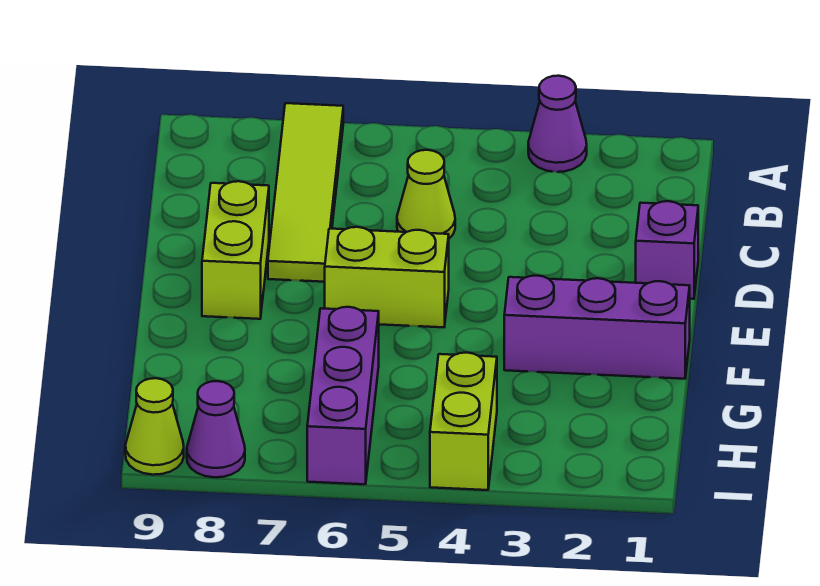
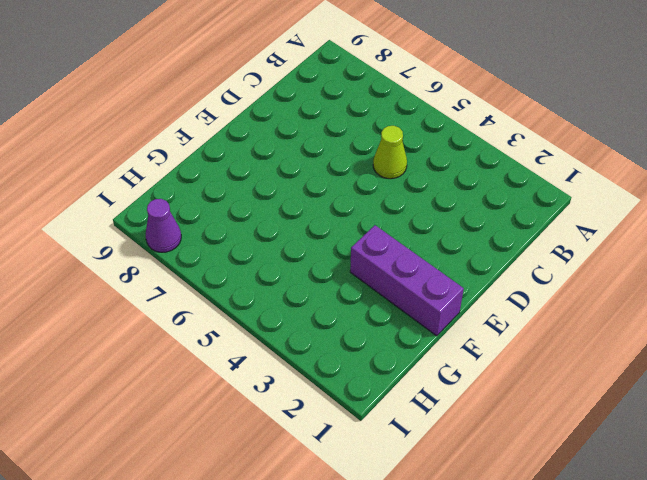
none -> purple cone A3 level 1
none -> lime tile A7:D7 level 1

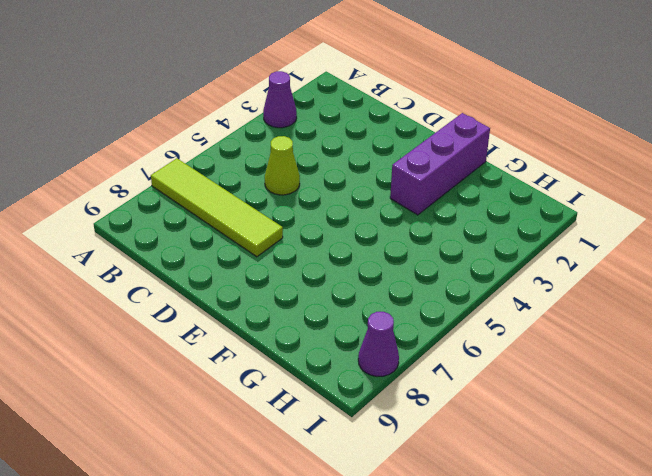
none -> purple brick D1 level 1
none -> lime brick D8:E8 level 1

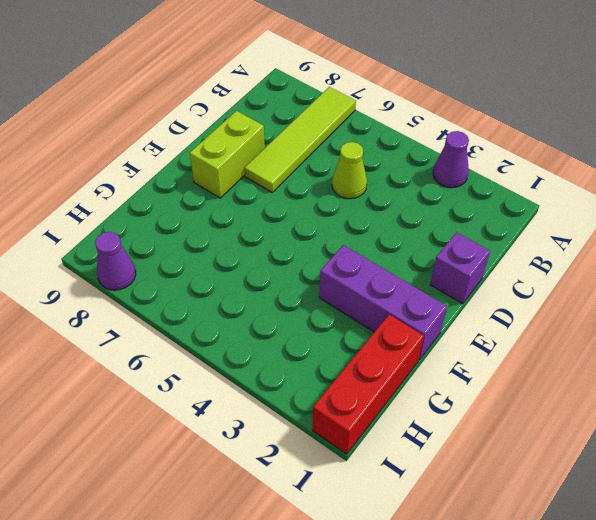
red brick G1:I1 level 1 -> none
none -> lime brick E5:E6 level 1
none -> purple brick G6:I6 level 1

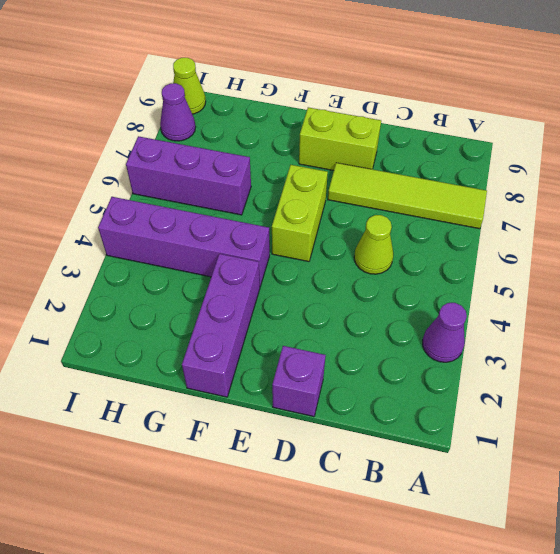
purple brick F4:I4 level 1 -> lime brick H4:I4 level 1

